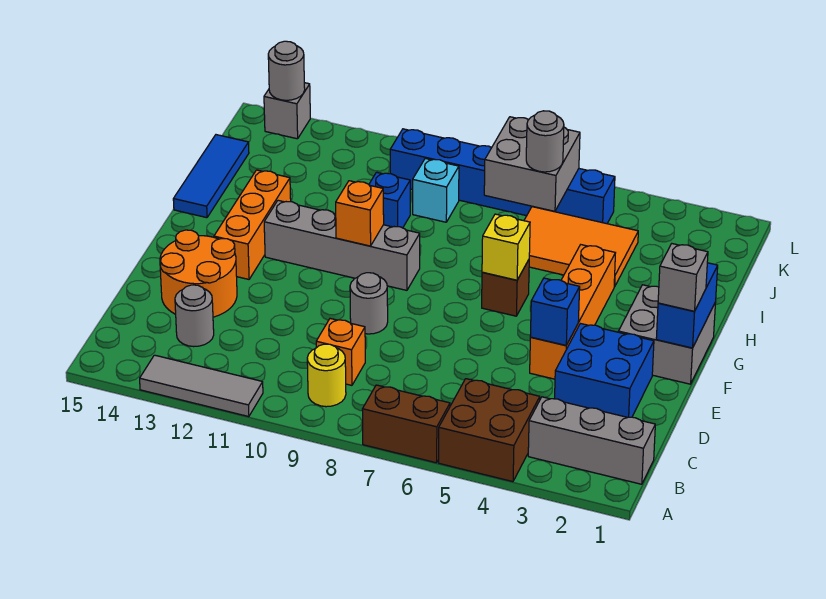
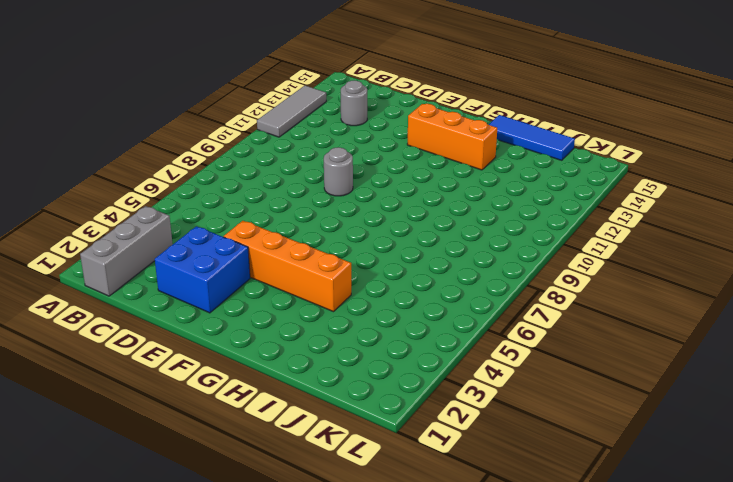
none -> brown brick A4:B5 level 1
none -> brown brick A6:A7 level 1
none -> yellow round brick B9 level 1

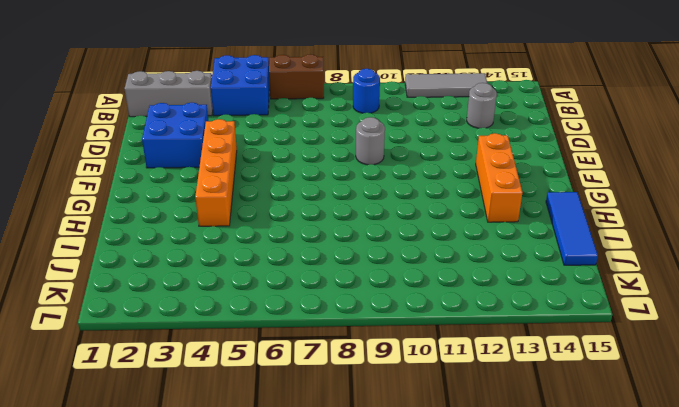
blue brick A4:B5 level 1 -> brown brick A4:B5 level 1
blue round brick B9 level 1 -> yellow round brick B9 level 1
none -> orange brick C9 level 1
none -> orange round brick D13:E14 level 1
none -> grey brick F1:G2 level 1

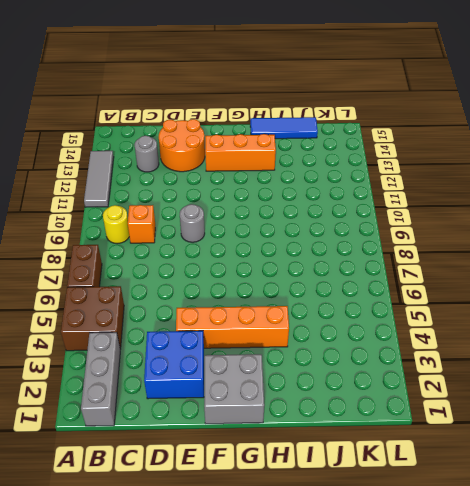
none -> brown brick G6 level 1
none -> grey brick G9:G12 level 1
none -> orange tile I4:J6 level 1

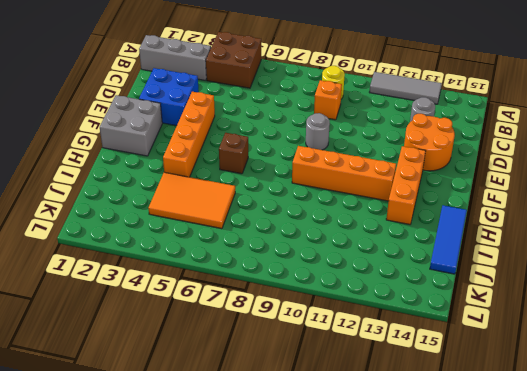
orange brick G9:G12 level 1 -> grey brick G9:G12 level 1
none -> brown brick A6:A7 level 1
none -> blue brick I10 level 1
none -> cyan brick J9 level 1

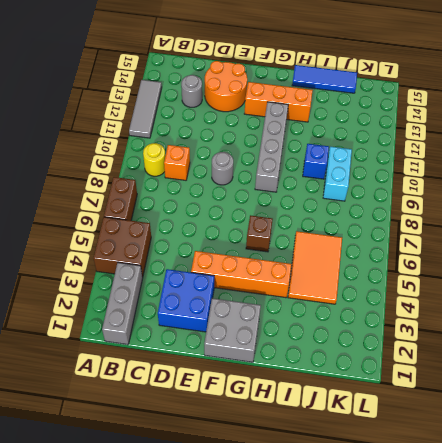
cyan brick J9:J10 level 1 -> cyan brick J9 level 1
none -> blue brick K5:K10 level 1
none -> grey brick L14 level 1
none -> blue brick E4 level 2

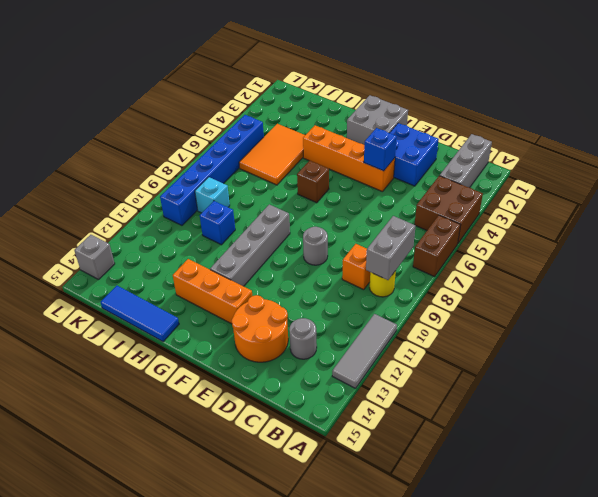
grey brick B8:B9 level 2 -> none
none -> blue brick F1:G1 level 2
none -> yellow brick G6 level 2
none -> orange brick G10 level 2

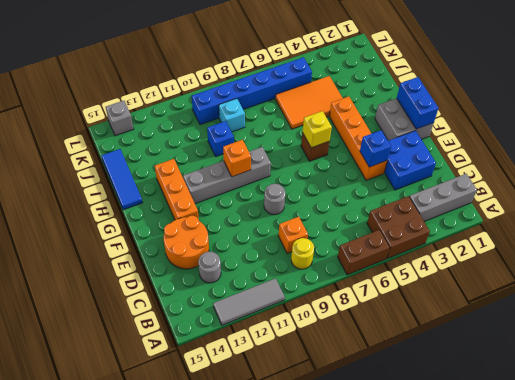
none -> grey brick J6:K7 level 2
none -> grey round brick L14 level 2
none -> grey brick F1 level 3

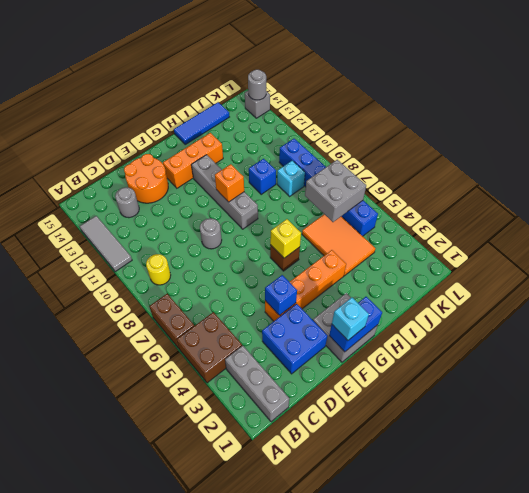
cyan brick F1 level 3 -> grey brick F1 level 3
none -> orange brick C9 level 1
none -> grey round brick J6 level 3

